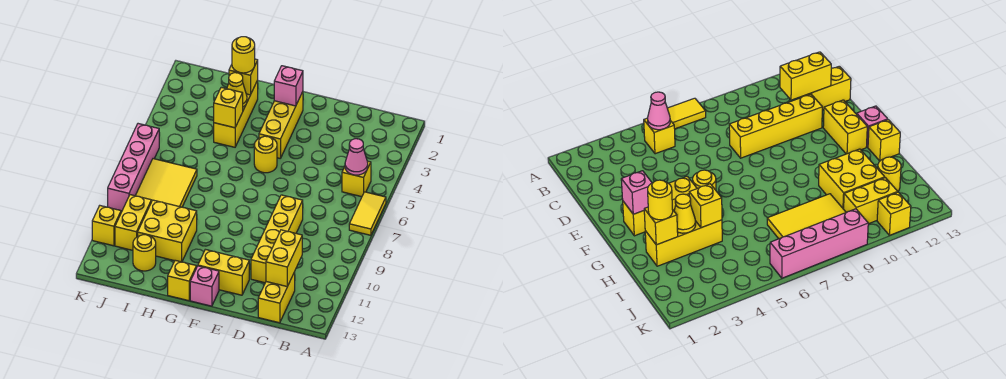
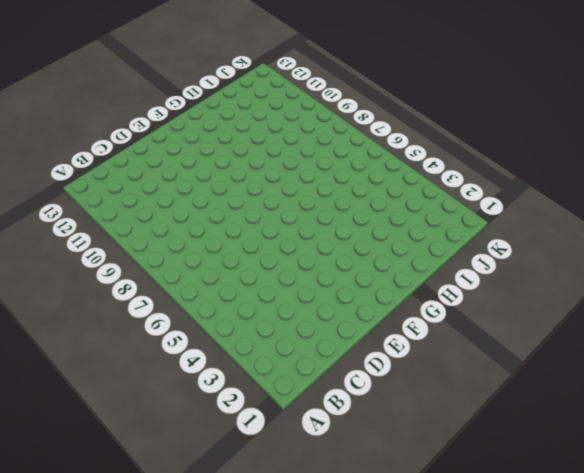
none -> yellow tile A6:A7 level 1
none -> yellow brick B5 level 1
none -> yellow brick C12:C13 level 1

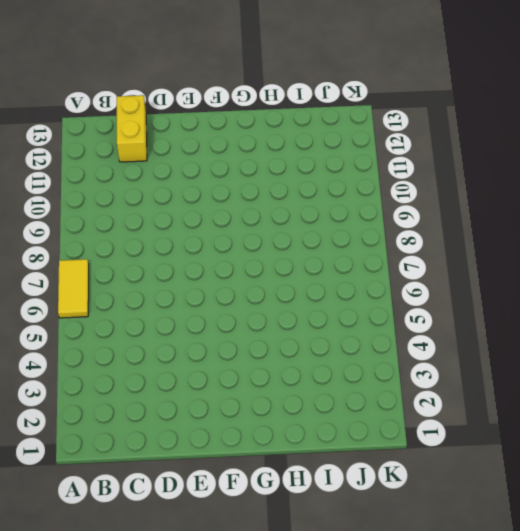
none -> yellow brick B5 level 1
none -> yellow brick D8:D11 level 1
none -> yellow brick E12:F12 level 1

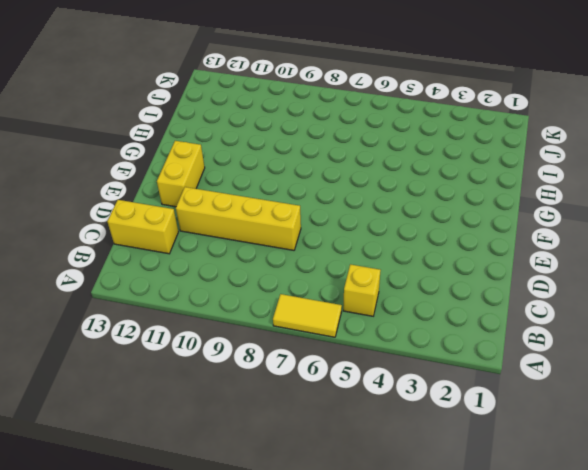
none -> yellow brick F2:F4 level 1
none -> yellow round brick F5 level 1
none -> pink brick F13 level 1

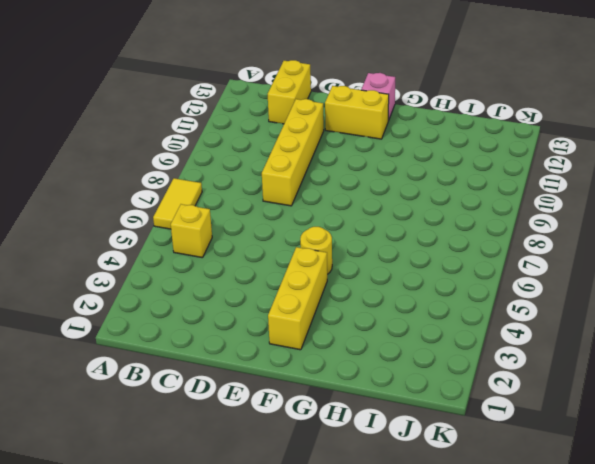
none -> yellow brick G13 level 1
none -> yellow brick H2:H4 level 1
none -> yellow brick H10:I11 level 1

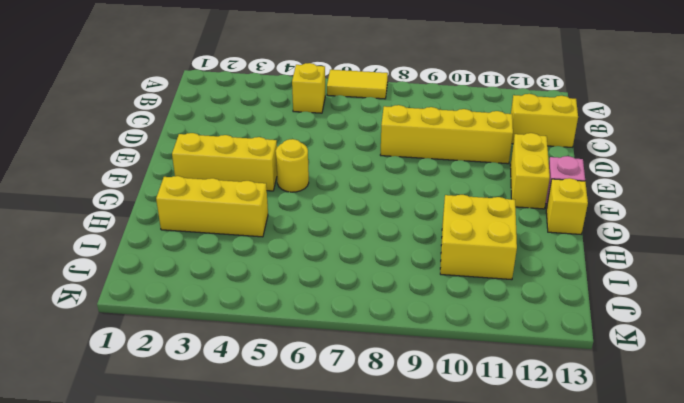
none -> yellow tile I7:J9 level 1
none -> yellow round brick I12 level 1
none -> yellow brick J10:J11 level 1

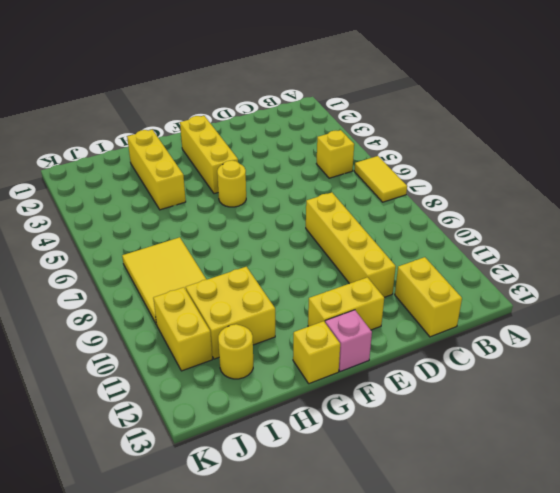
none -> pink brick K6:K9 level 1
none -> yellow brick K11 level 1
none -> pink cone B5 level 2

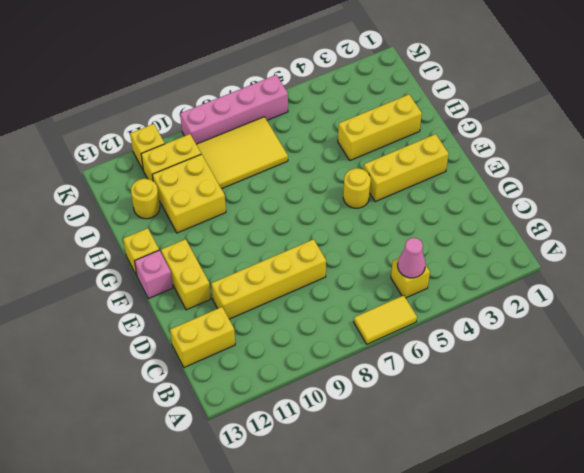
none -> yellow brick C11:C12 level 2
none -> pink brick F2 level 2
none -> yellow brick H2 level 2

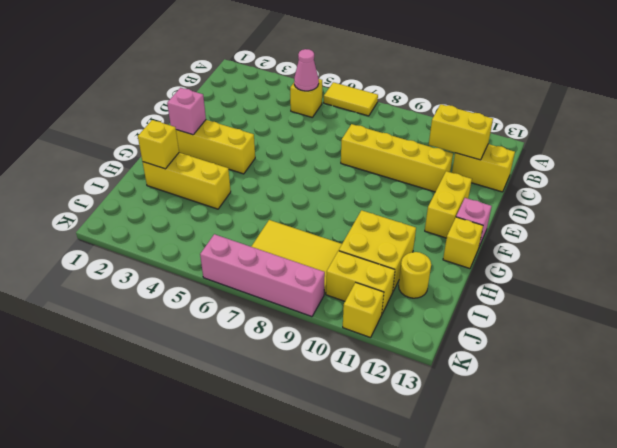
none -> yellow round brick F5 level 1
none -> yellow cone H3 level 2
none -> yellow brick H4 level 2

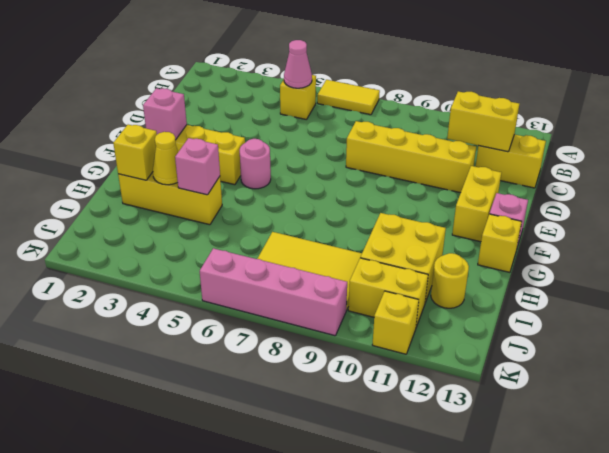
pink round brick F5 level 1 -> yellow round brick F5 level 1
pink brick H4 level 2 -> yellow brick H4 level 2
none -> yellow round brick H2 level 3

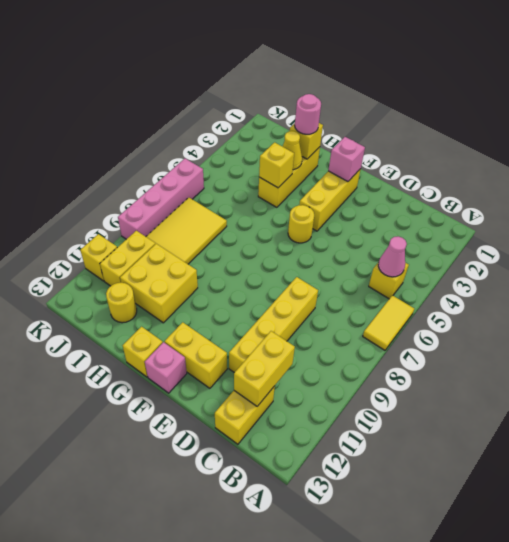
pink round brick H2 level 3 -> yellow round brick H2 level 3

